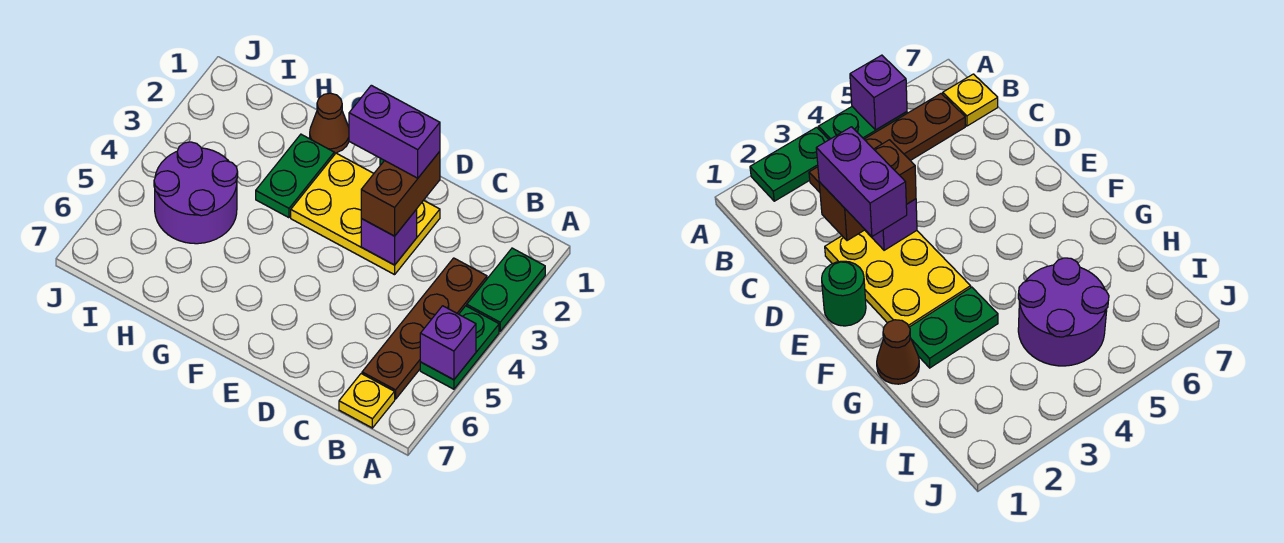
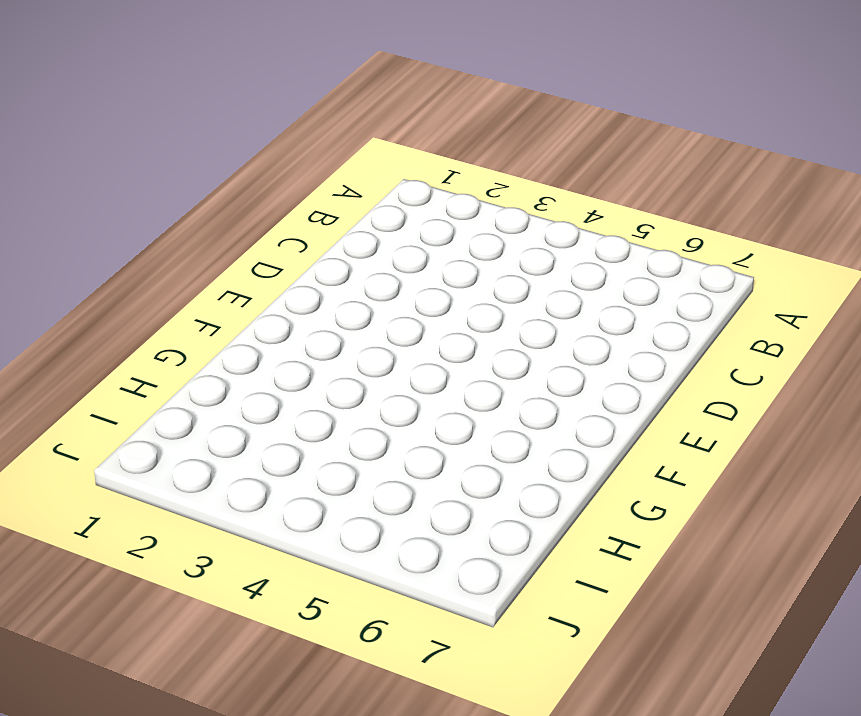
none -> green plate A2:A3 level 1
none -> green plate A4:A5 level 1
none -> brown plate B3:B6 level 1

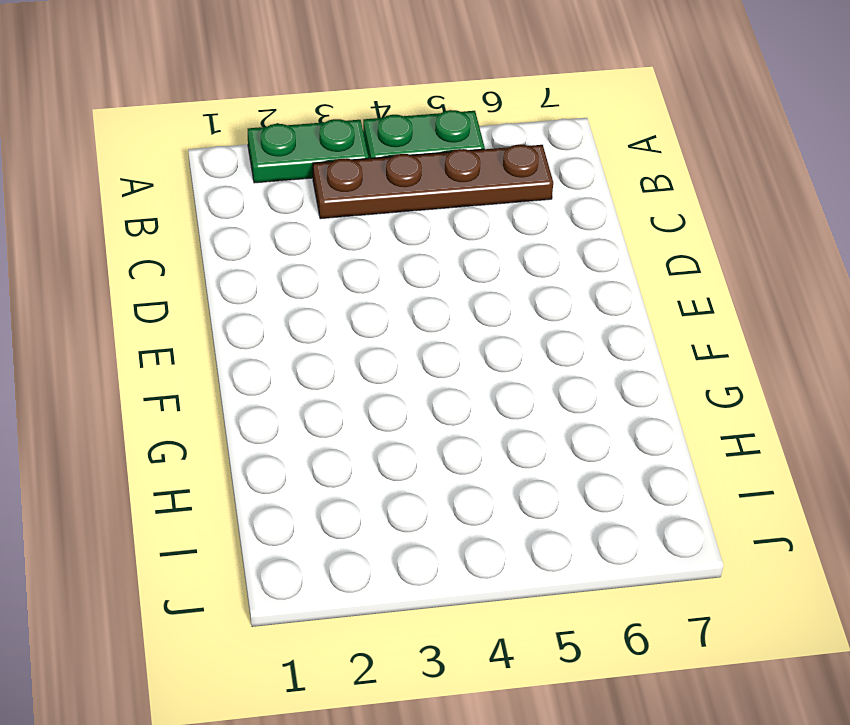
none -> yellow plate B7 level 1
none -> yellow plate D2:F3 level 1
none -> green round brick E1 level 1

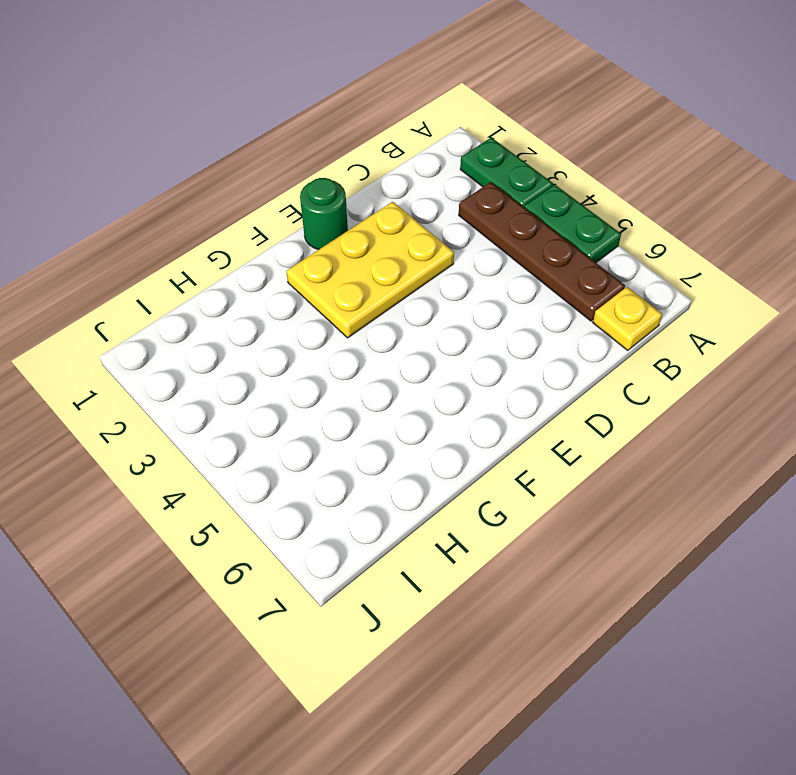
none -> brown cone G1 level 1
none -> green plate G2:G3 level 1
none -> purple round brick H4:I5 level 1

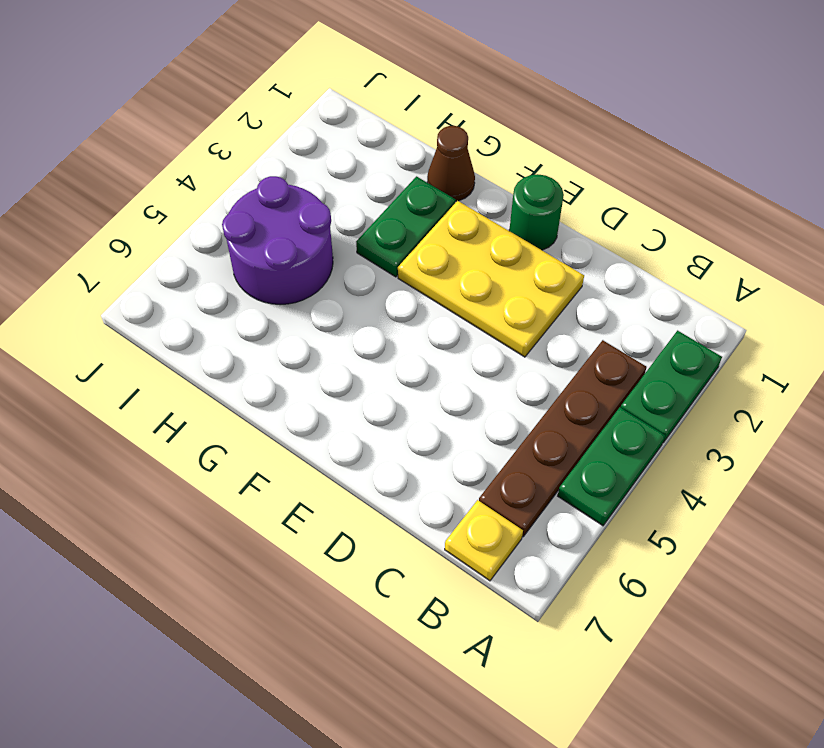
none -> purple brick A5 level 2
none -> purple brick D3 level 2
none -> brown brick D2:D3 level 3

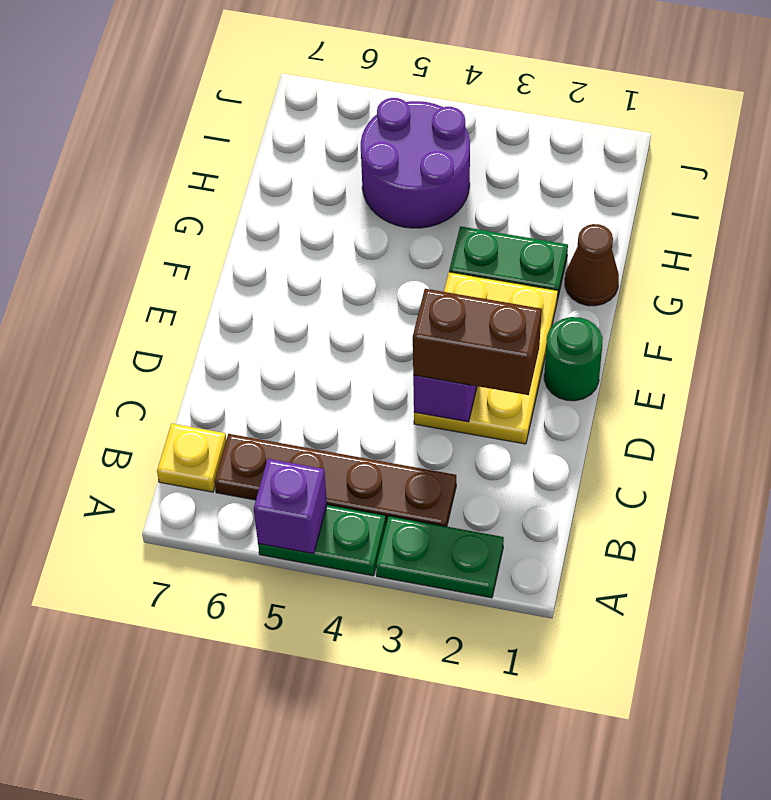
none -> purple brick D2:E2 level 4

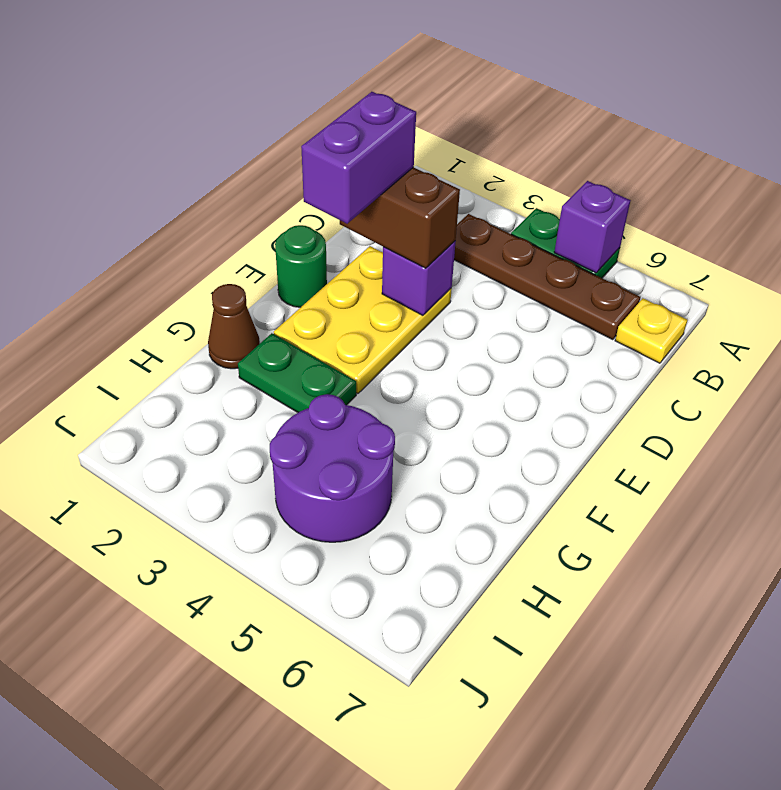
none -> green plate A2:A3 level 1

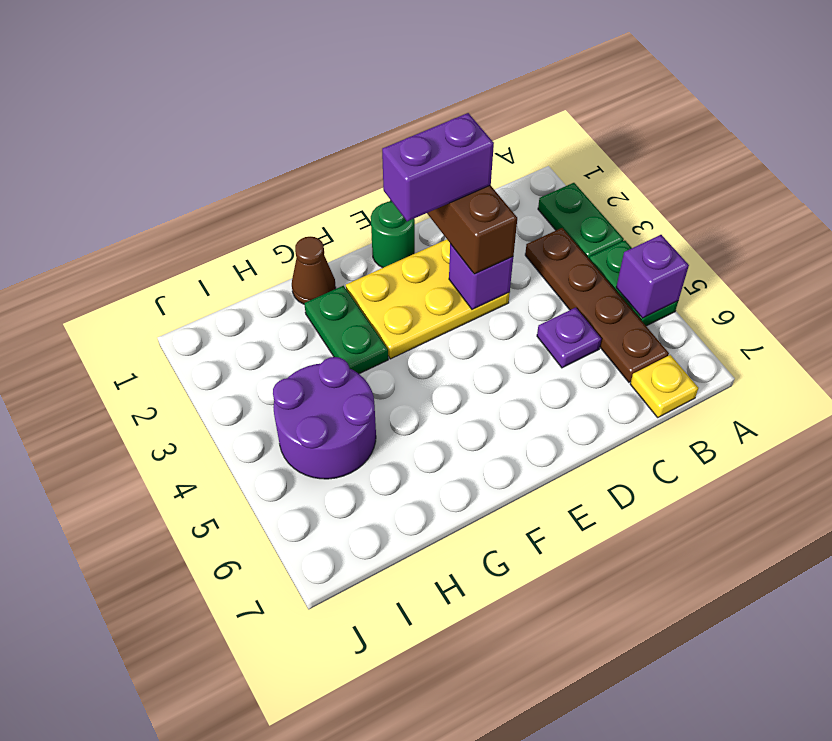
purple plate C5 level 1 -> none

